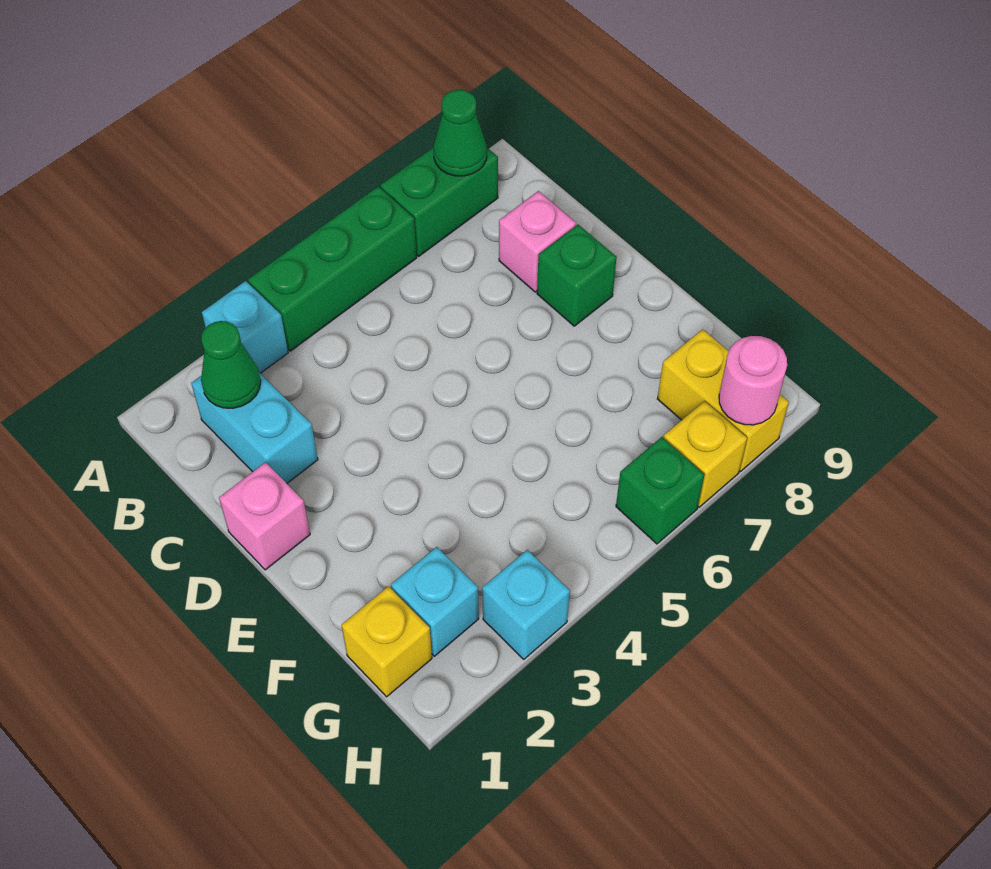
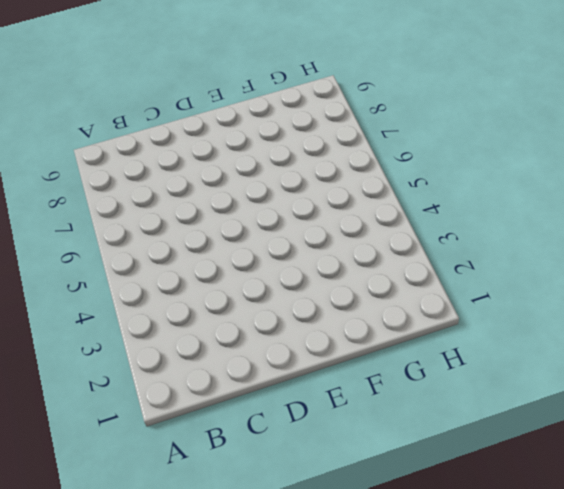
none -> cyan brick A3 level 1
none -> green brick A4:A6 level 1
none -> green brick A7:A8 level 1

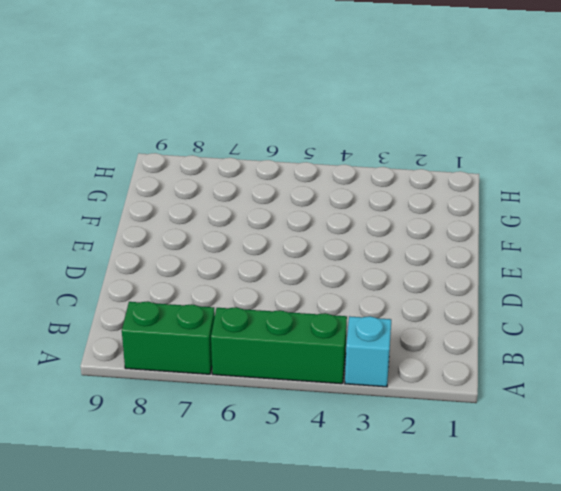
none -> cyan brick B2:C2 level 1
none -> pink brick C8 level 1
none -> pink brick D1 level 1

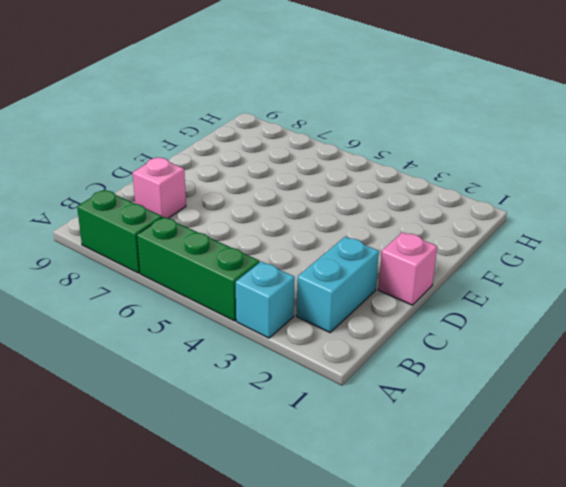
none -> green brick D8 level 1
none -> yellow brick G1 level 1
none -> cyan brick G2 level 1

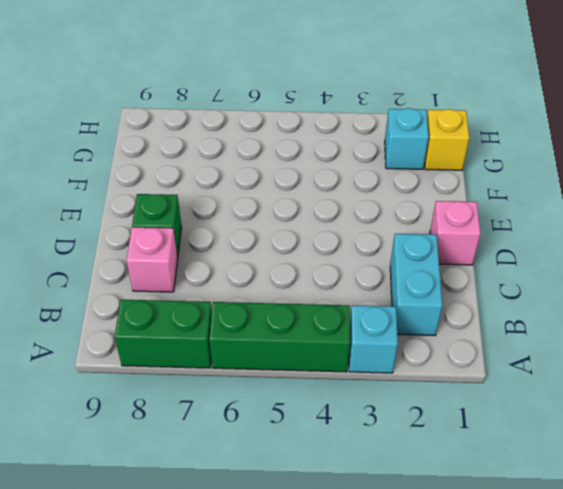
none -> yellow brick G8:H8 level 1
none -> cyan brick H3 level 1
none -> green brick H6 level 1

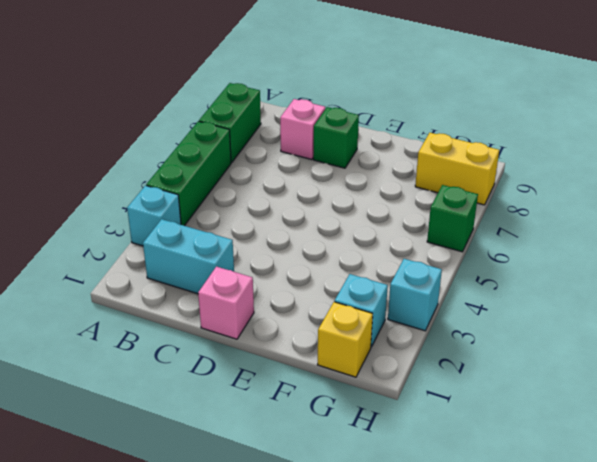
none -> yellow brick H7 level 1
none -> green cone A8 level 2
none -> green cone B2 level 2

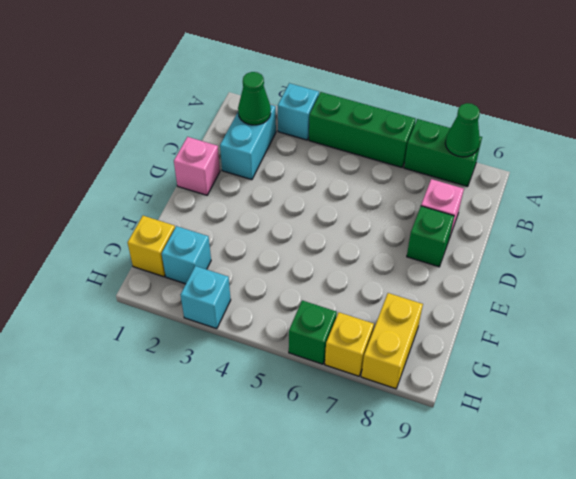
none -> pink round brick H8 level 2

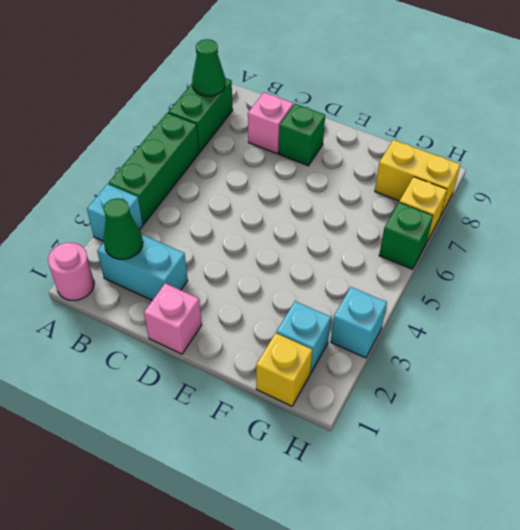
pink round brick A1 level 1 -> pink round brick H8 level 2

